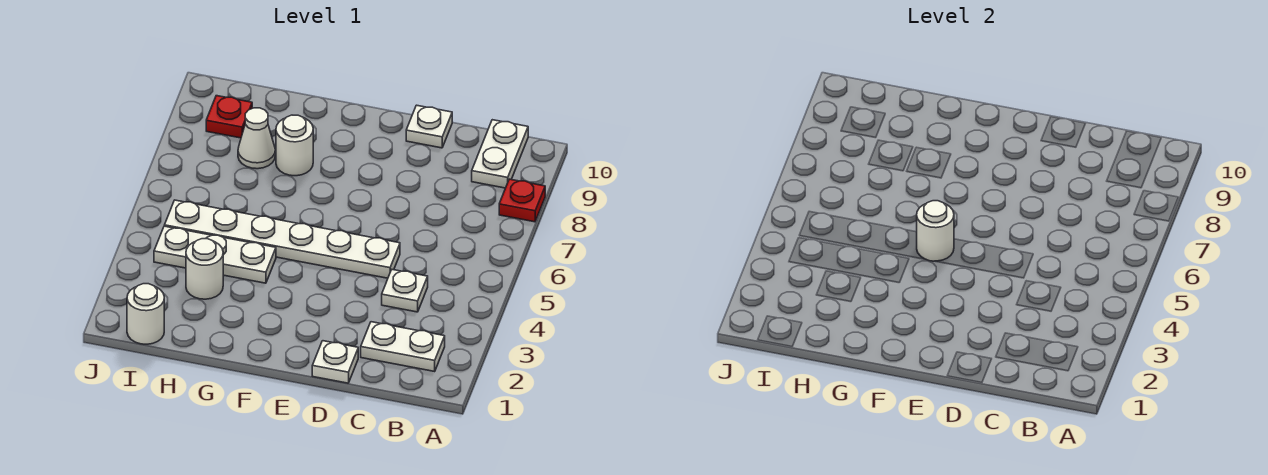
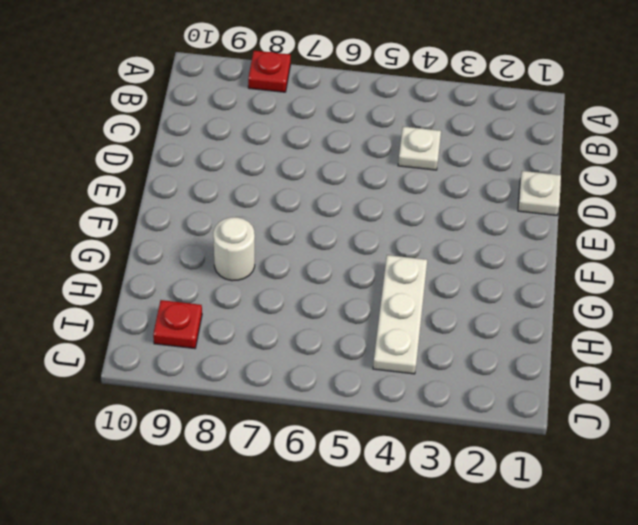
none -> white plate B2:C2 level 1
none -> white plate B9:B10 level 1
none -> white plate D5:I5 level 1

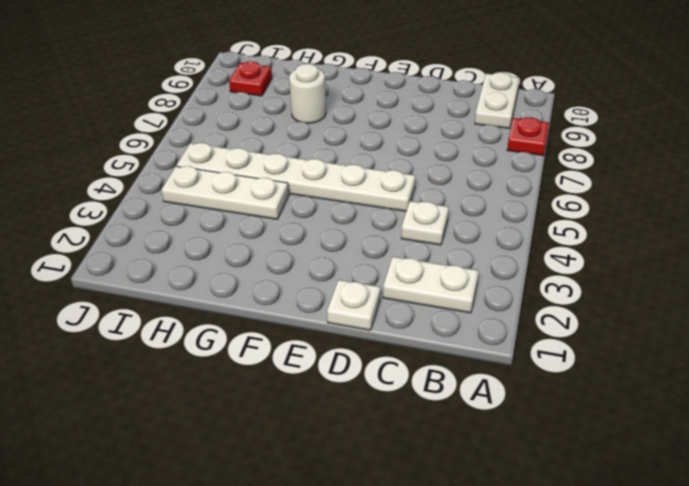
none -> white plate D10 level 1
none -> white round brick H3 level 1
none -> white cone H8 level 1

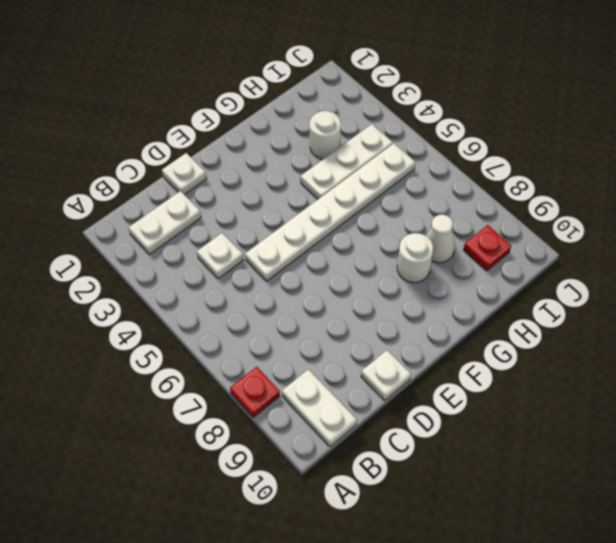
none -> white round brick I1 level 1
none -> white round brick F5 level 2

